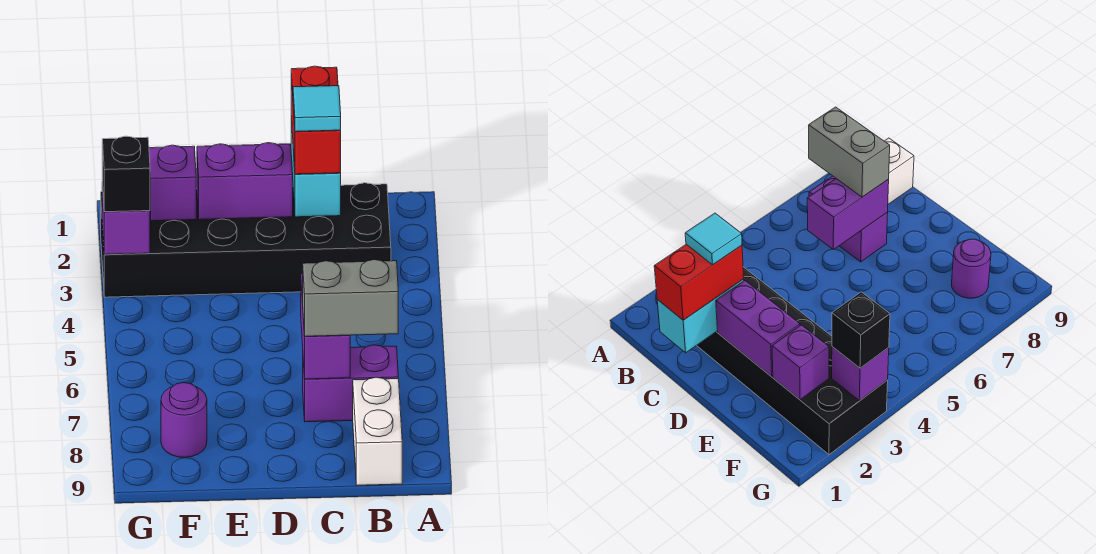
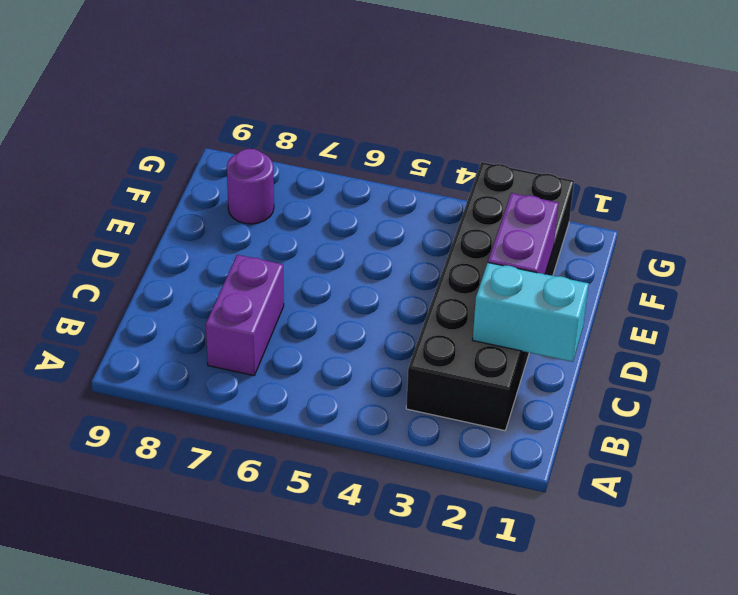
none -> white brick B8:B9 level 1
none -> purple brick C6:C7 level 2
none -> purple brick F2 level 2

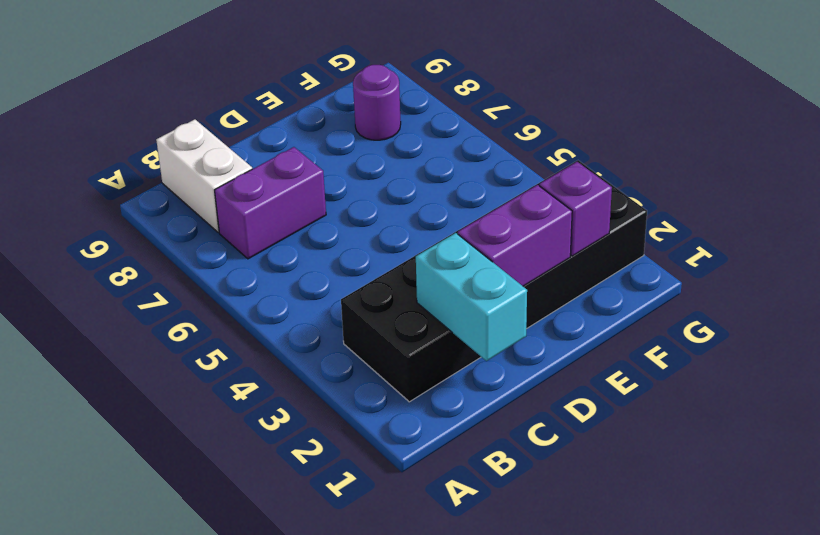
none -> purple brick C6:C7 level 2
none -> purple brick G3 level 2
none -> grey brick B7:C7 level 3

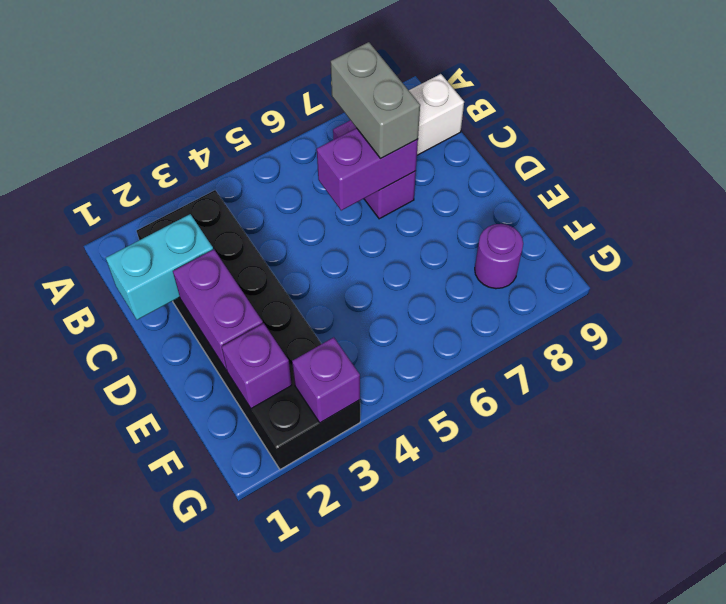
none -> red brick C1:C2 level 3
none -> black brick G3 level 3
none -> cyan tile C2 level 4

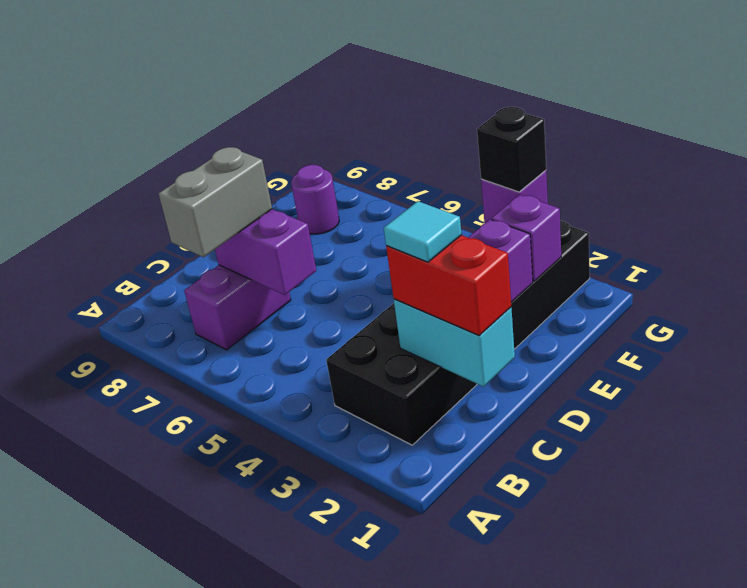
none -> white brick B8:B9 level 1

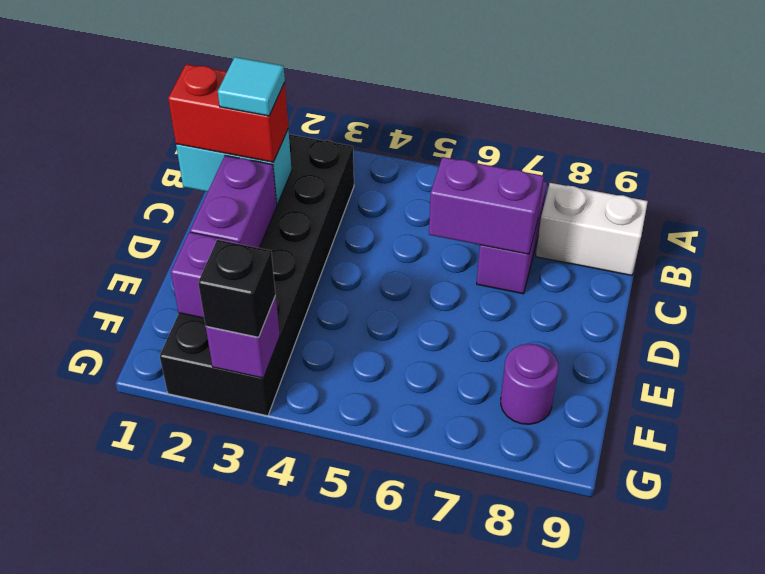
none -> grey brick B7:C7 level 3

